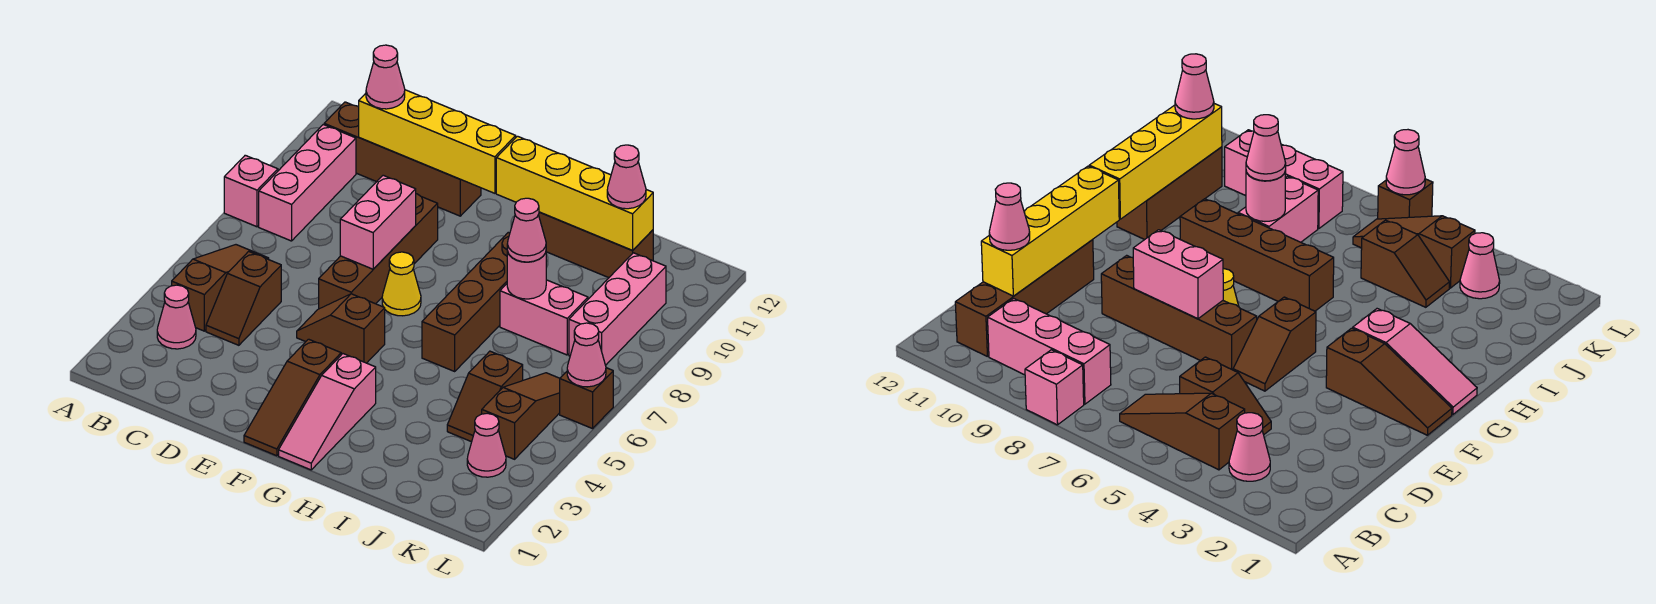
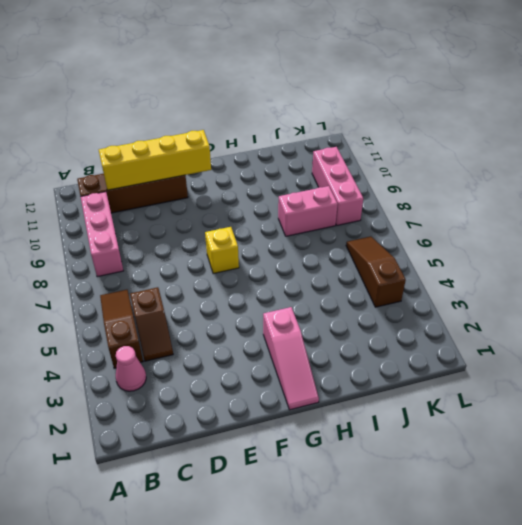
yellow brick F7 level 1 -> yellow cone F7 level 1
none -> pink brick A8 level 1
none -> brown slope E5:F5 level 1 top F
none -> brown brick E6:E9 level 1

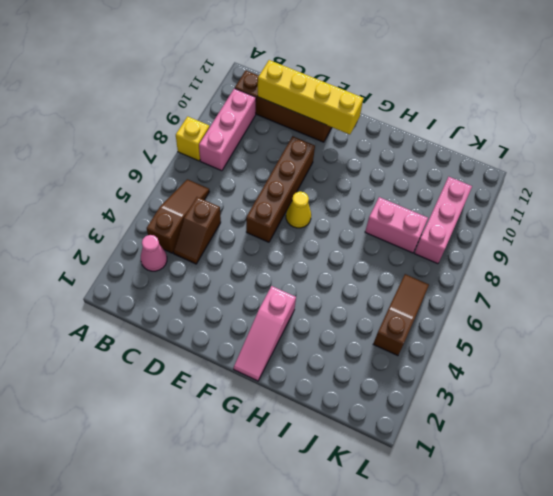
yellow brick A8 level 1 -> pink brick A8 level 1
none -> brown slope E5:F5 level 1 top F
none -> brown slope F1:F3 level 1 top 3
none -> brown brick H6:H9 level 1

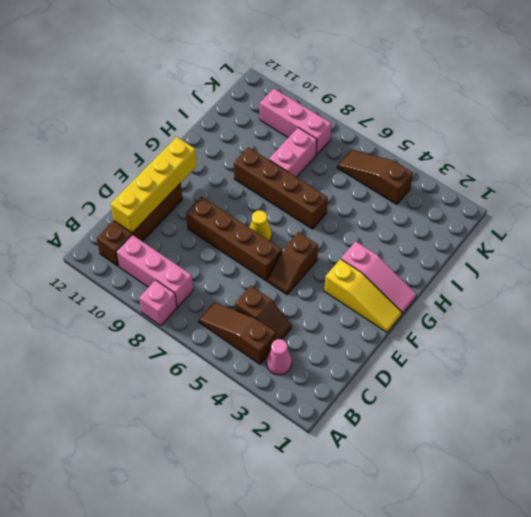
yellow slope F1:F3 level 1 top 3 -> brown slope F1:F3 level 1 top 3
none -> brown brick H11:J11 level 1
none -> brown slope J4:J5 level 1 top 5
none -> pink cone K3 level 1

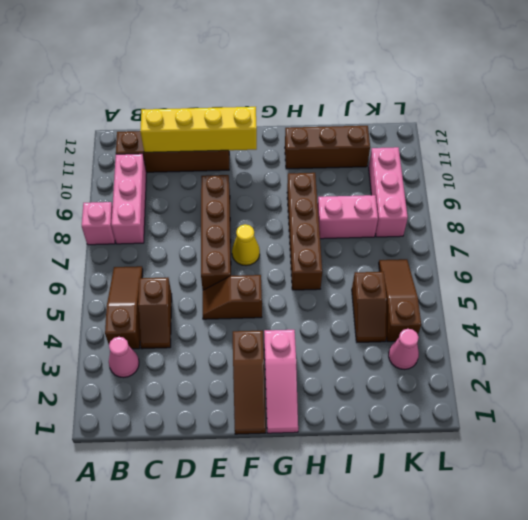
none -> brown brick L6 level 1
none -> pink brick E7:E8 level 2
none -> yellow brick G11:J11 level 2

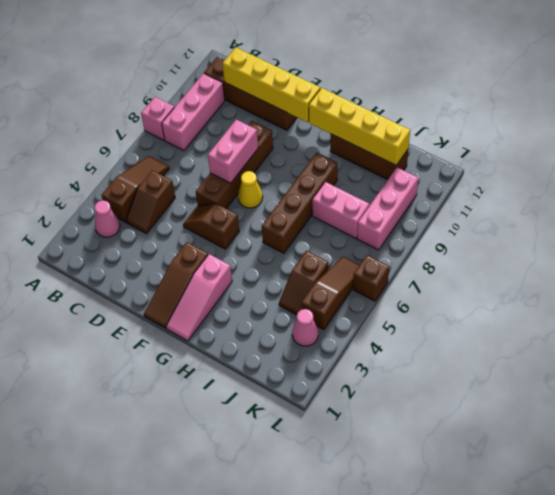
none -> pink round brick I8 level 2
none -> pink cone L6 level 2
none -> pink cone C11 level 3

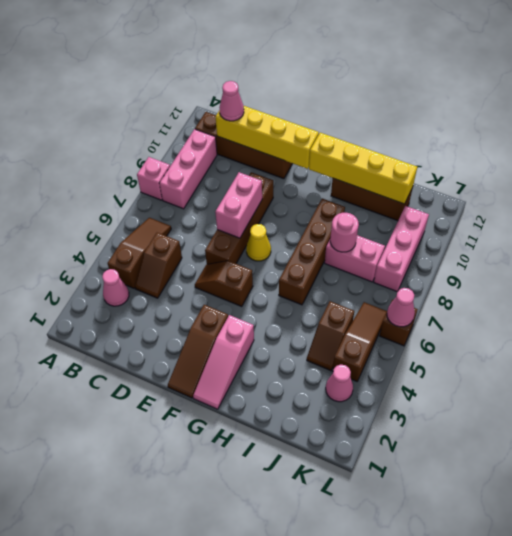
none -> pink cone I8 level 3
none -> pink cone J11 level 3

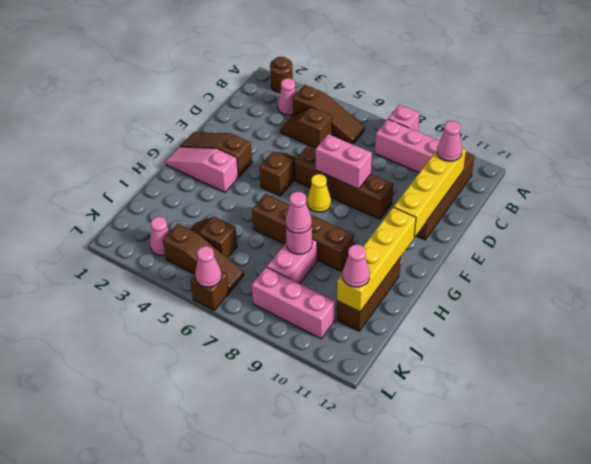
brown round brick A2 level 1 -> none

